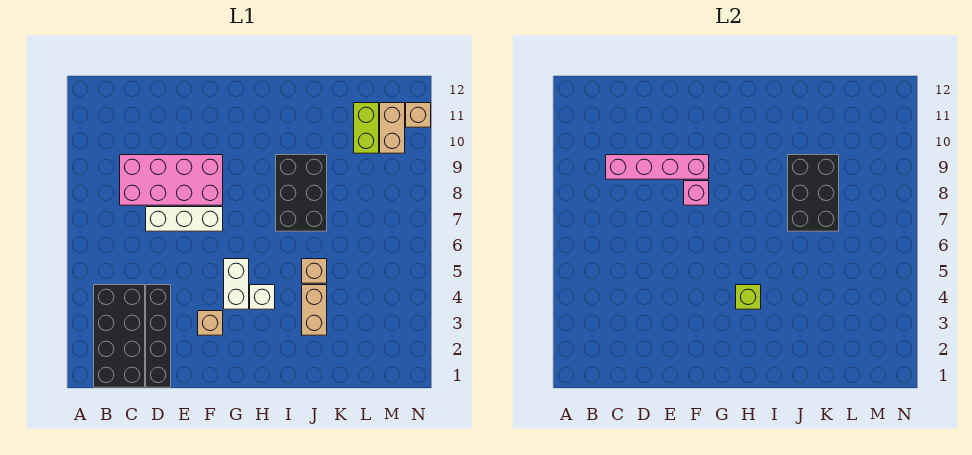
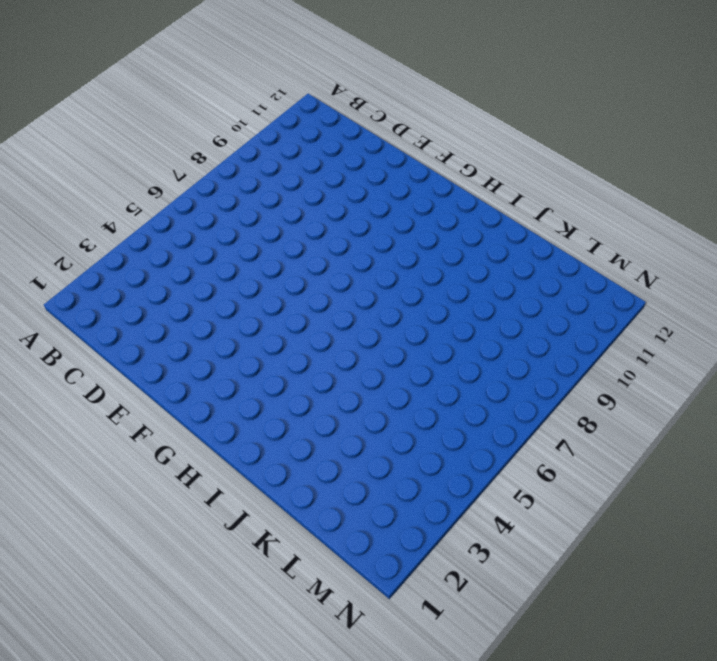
none -> black brick B1:C4 level 1
none -> pink brick C8:F9 level 1
none -> black brick D1:D4 level 1

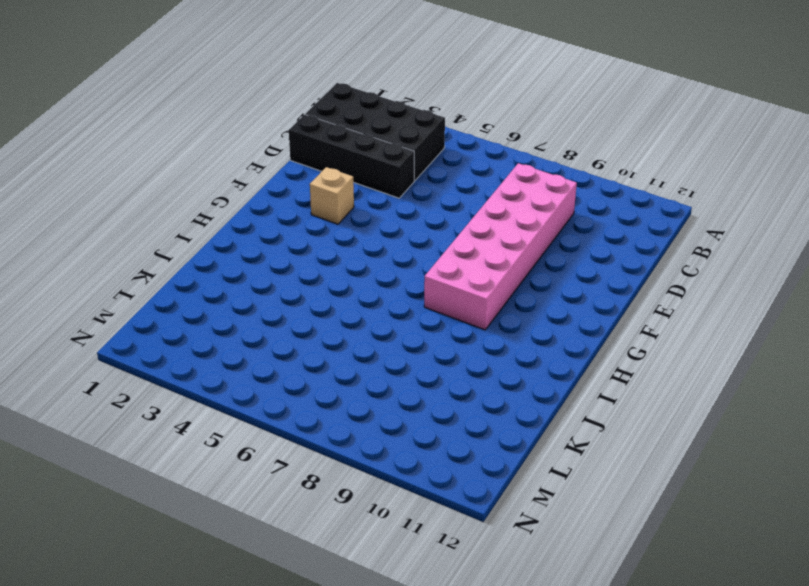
pink brick C8:H9 level 1 -> pink brick C8:F9 level 1
none -> white brick D7:F7 level 1
none -> white brick G4:G5 level 1
none -> white brick H4 level 1

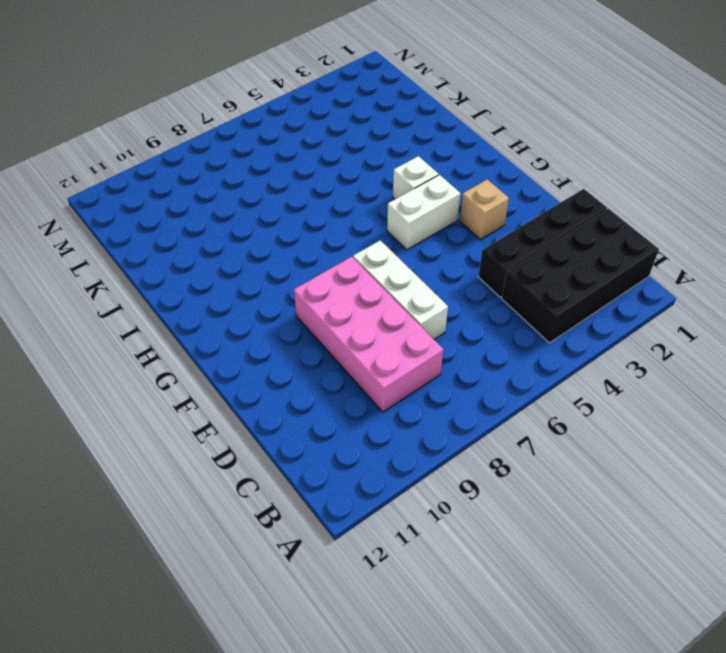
none -> black brick I7:J9 level 1
none -> tan brick J3:J4 level 1
none -> tan brick J5 level 1

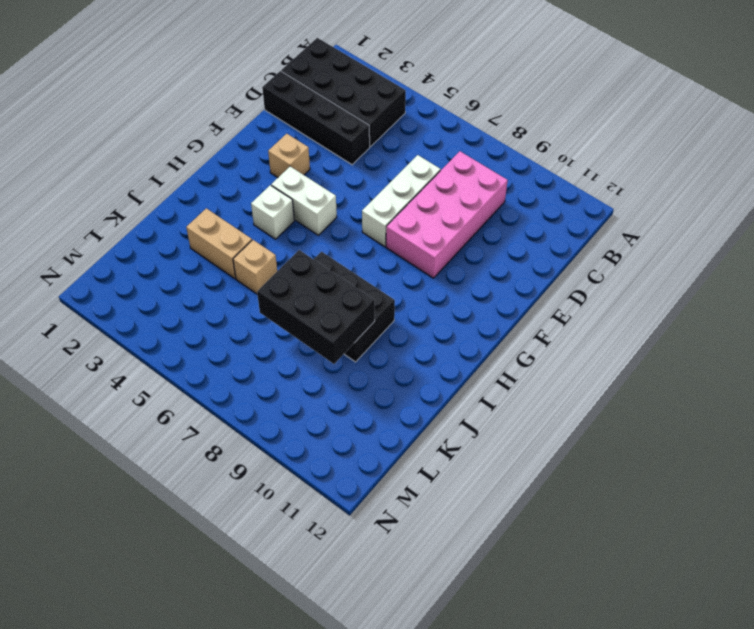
none -> lime brick L10:L11 level 1
none -> tan brick M10:M11 level 1
none -> tan brick N11 level 1

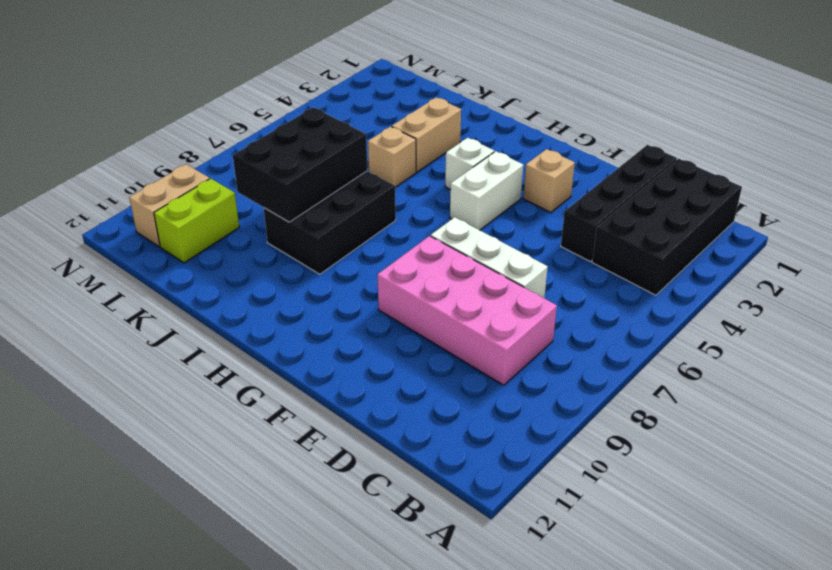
none -> tan brick N11 level 1
none -> pink brick C9:F9 level 2
none -> pink brick F8 level 2

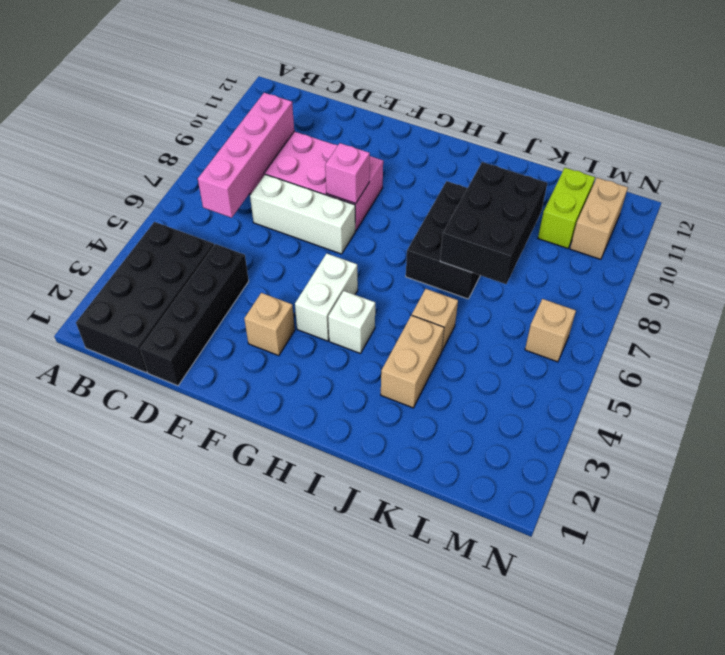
pink brick C6:C9 level 2 -> pink brick C9:F9 level 2
tan brick M6 level 1 -> tan brick N11 level 1
none -> lime brick H4 level 2

